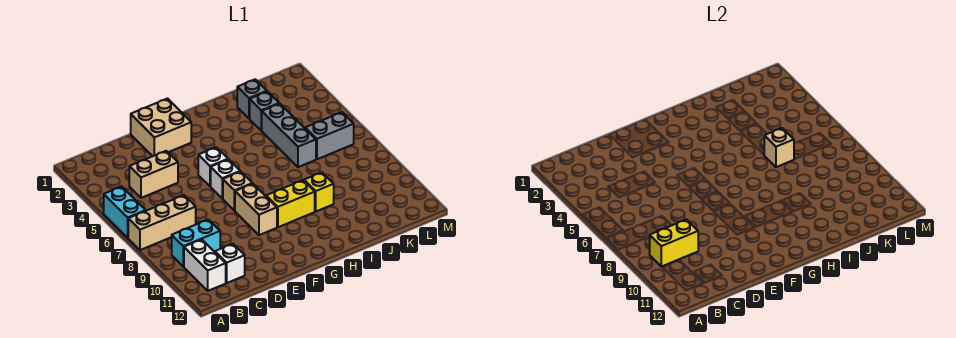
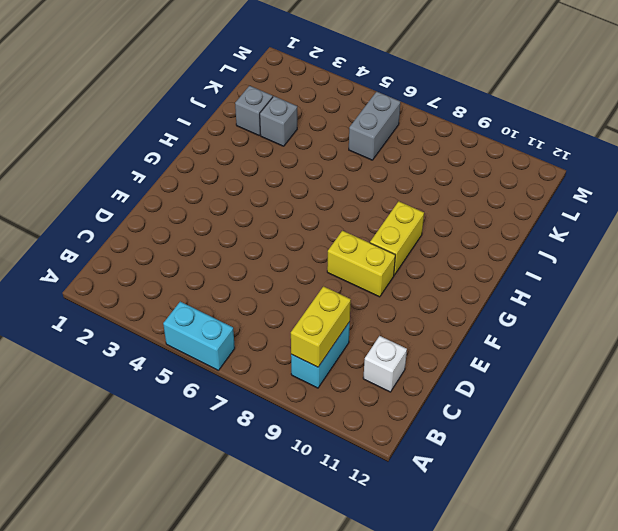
yellow brick F8:F9 level 1 -> tan brick F8:F9 level 1
none -> tan brick A7:C7 level 1
none -> white brick B10:B11 level 1
none -> tan brick C4:D4 level 1

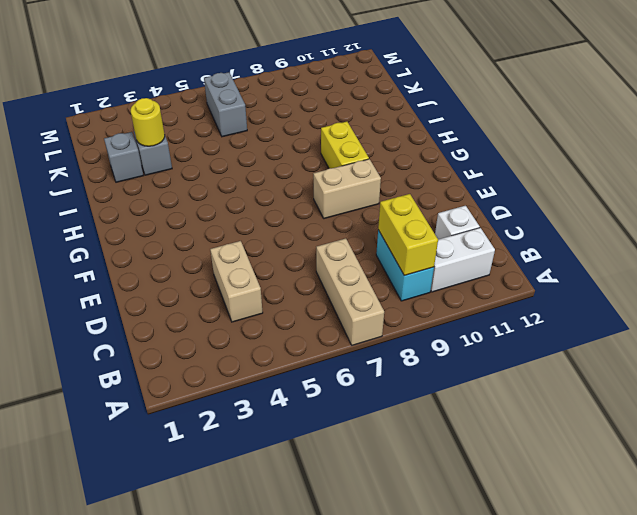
yellow round brick J3 level 2 -> none
none -> cyan brick A5:A6 level 1
none -> tan brick E1:F2 level 1
none -> white brick F5 level 1

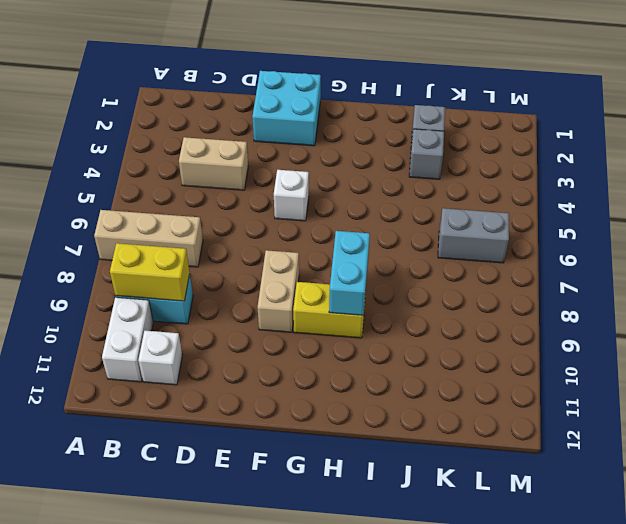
cyan brick E1:F2 level 1 -> tan brick E1:F2 level 1
cyan brick H8:H9 level 2 -> cyan brick A5:A6 level 1
none -> white brick F6 level 1
none -> tan brick F7 level 1
none -> yellow brick I9 level 1

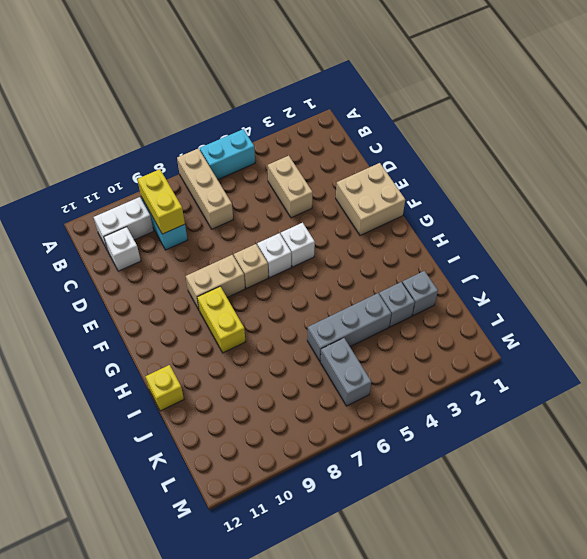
yellow brick I12 level 1 -> yellow brick I9 level 1
none -> tan brick J6 level 2

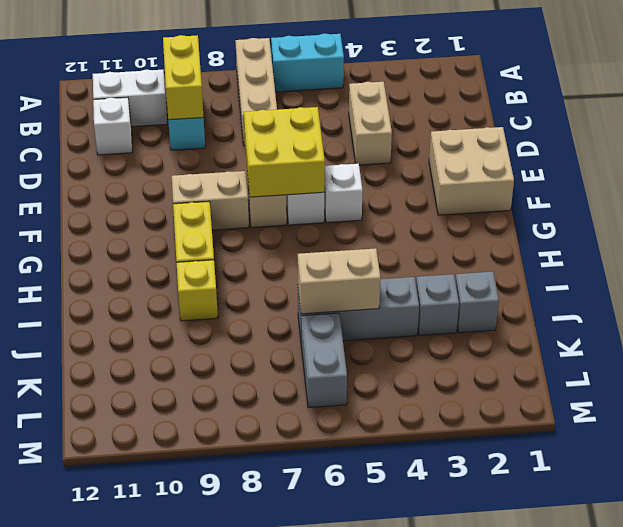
yellow brick E6:F7 level 2 -> none
tan brick J5:J6 level 2 -> tan brick J6 level 2

